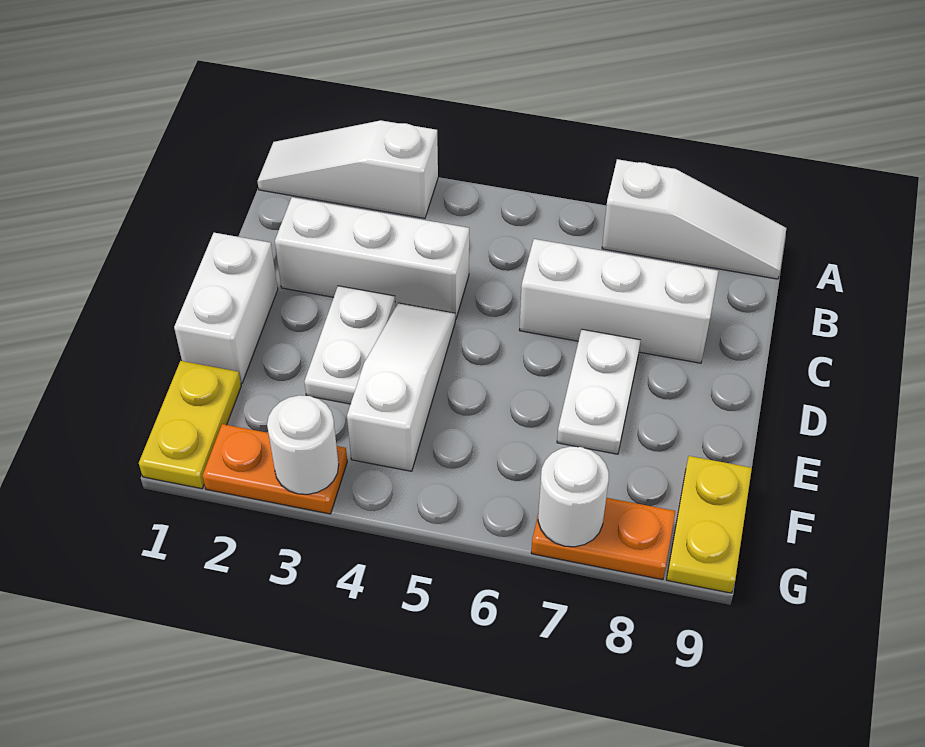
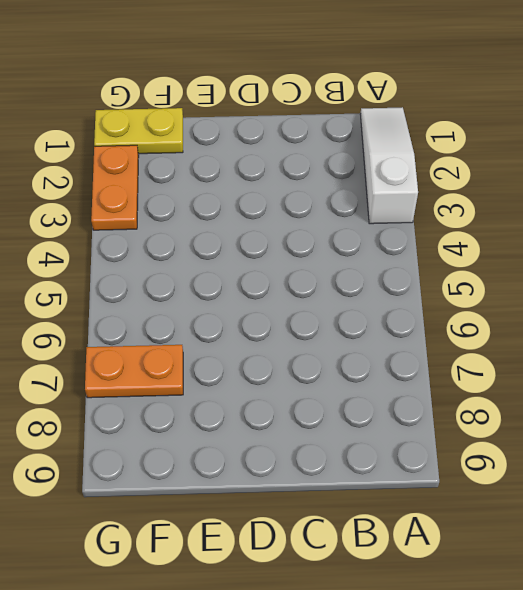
orange plate F7:G7 level 1 -> orange plate G7:G8 level 1
none -> white slope A7:A9 level 1 top 7
none -> white brick C2:C4 level 1
none -> white brick C6:C8 level 1

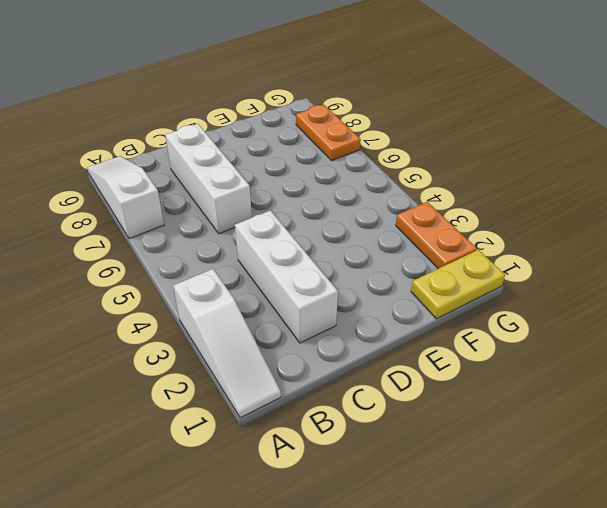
none -> white brick D1:E1 level 1
none -> white plate D3:E3 level 1
none -> white slope D4:F4 level 1 top F

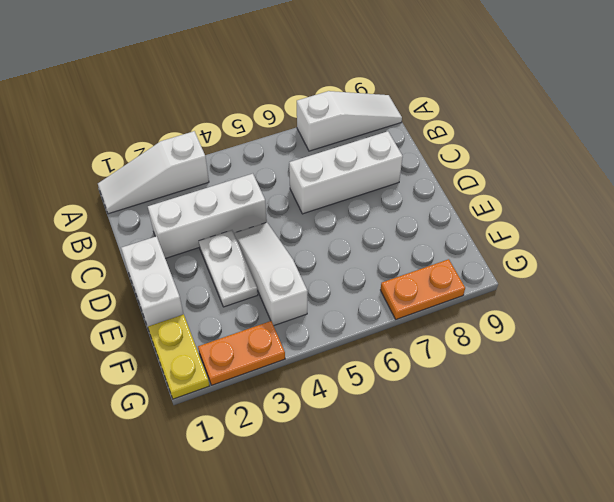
none -> white plate D7:E7 level 1
none -> yellow plate F9:G9 level 1
none -> white round brick G3 level 2

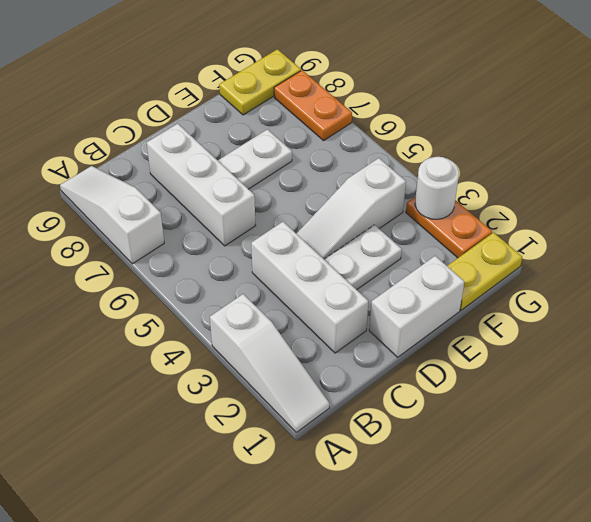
none -> white round brick G7 level 2

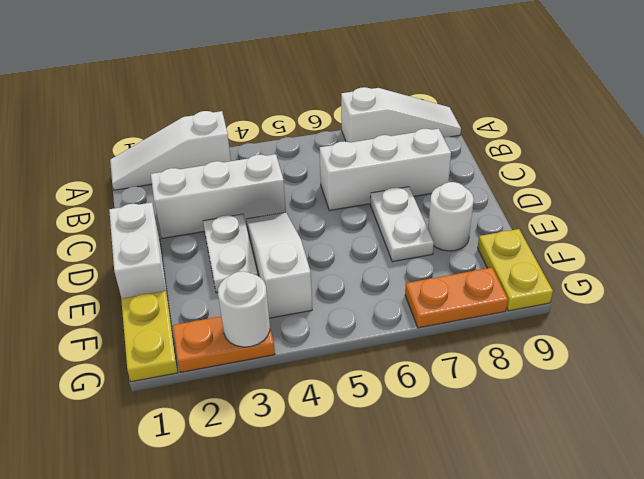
white round brick E8 level 1 -> white round brick G7 level 2

